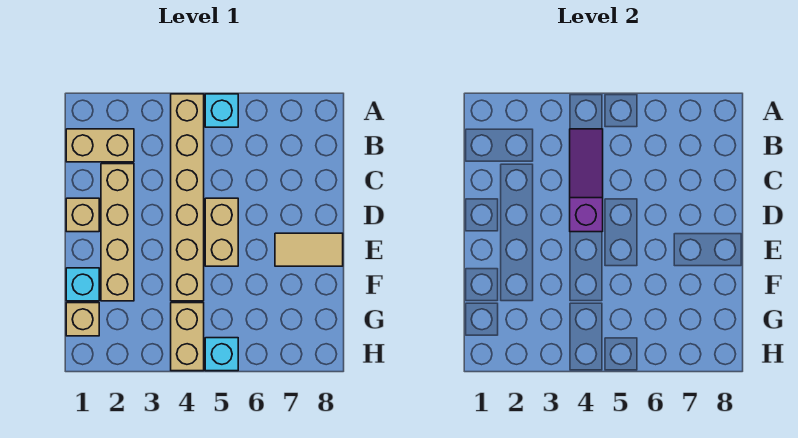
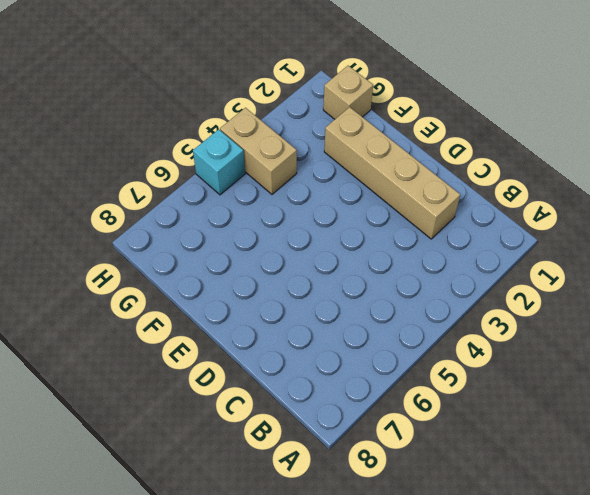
none -> tan brick A4:F4 level 1
none -> cyan brick A5 level 1
none -> tan brick B1:B2 level 1

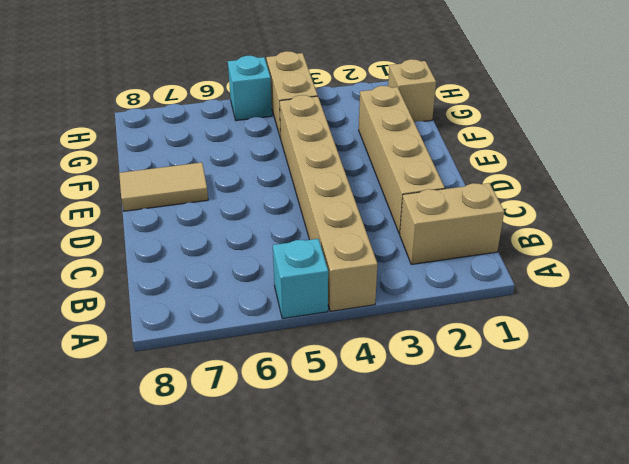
none -> tan brick D1 level 1
none -> tan brick D5:E5 level 1
none -> cyan brick F1 level 1

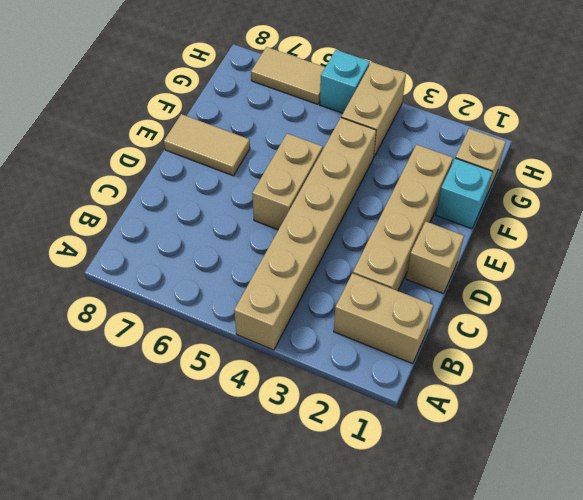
tan tile H6:H7 level 1 -> none
none -> cyan brick A5 level 1
none -> purple slope B4:D4 level 2 top D

